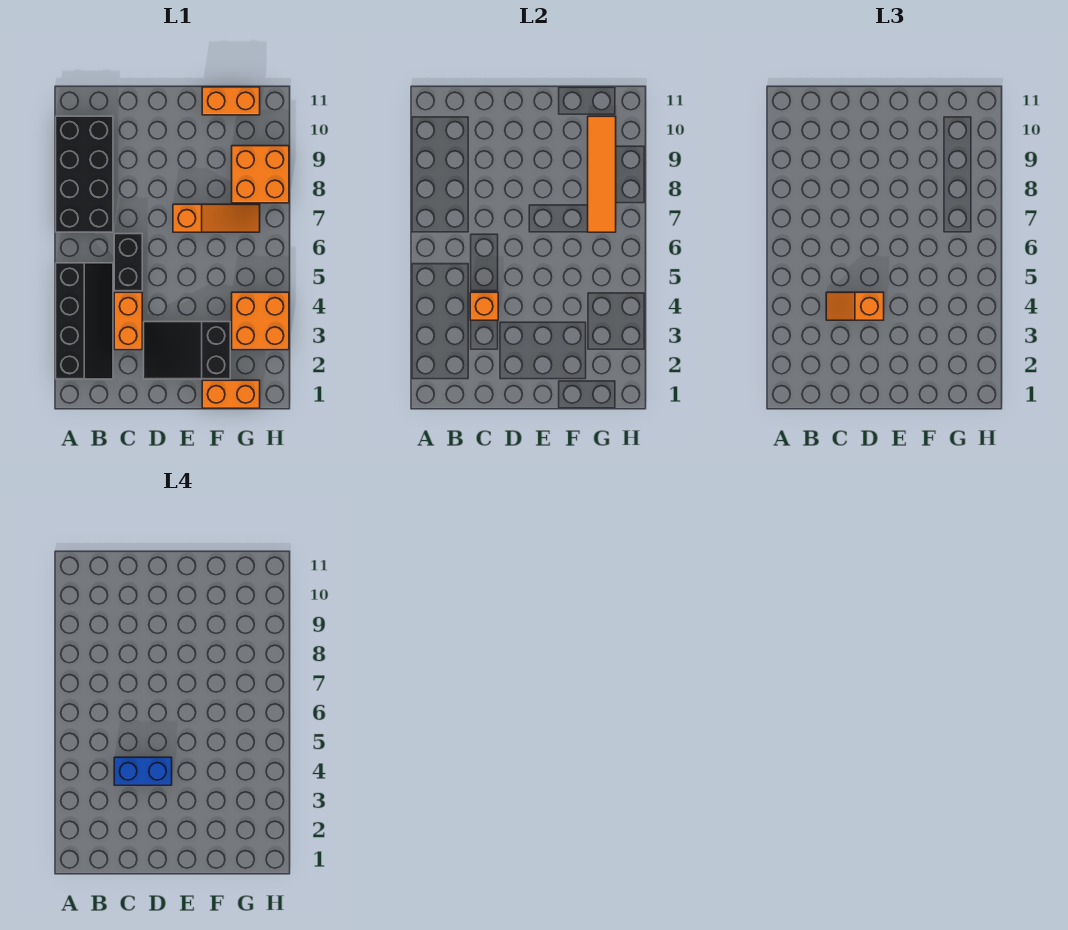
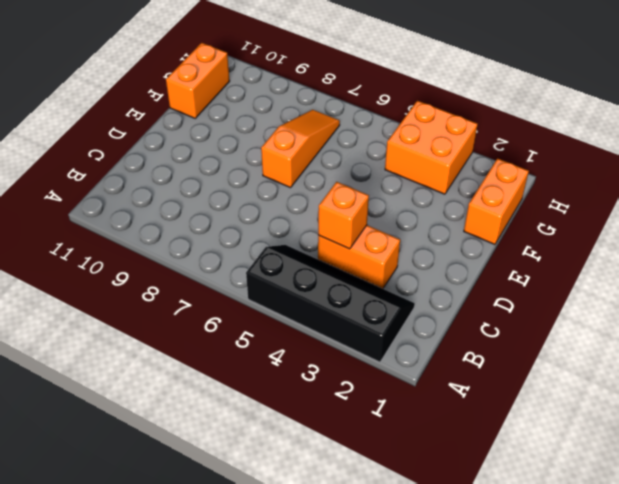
none -> black brick A7:B10 level 1
none -> black brick C5:C6 level 1
none -> black slope D2:F3 level 1 top F

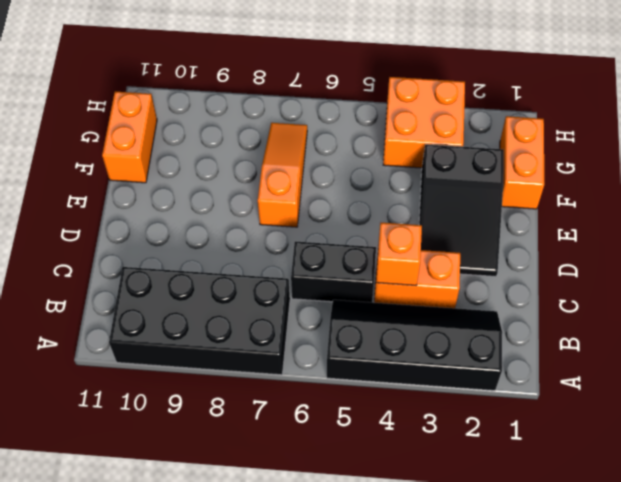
none -> orange brick G8:H9 level 1
none -> orange tile G7:G10 level 2
none -> orange slope C4:D4 level 3 top D

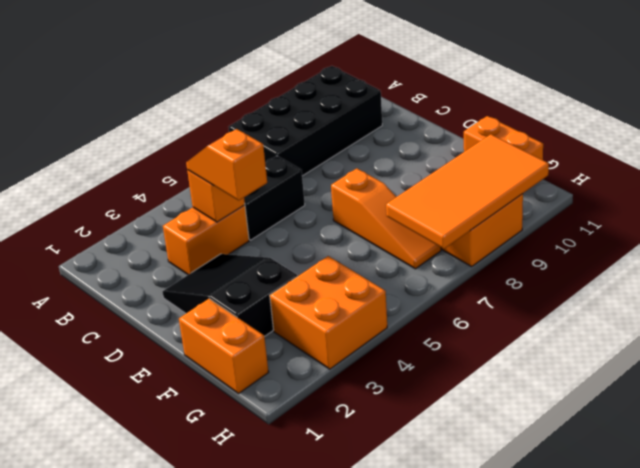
orange tile G7:H10 level 2 -> orange tile G7:G10 level 2
none -> black slope A2:B5 level 1 top A
none -> blue brick C4:D4 level 4

